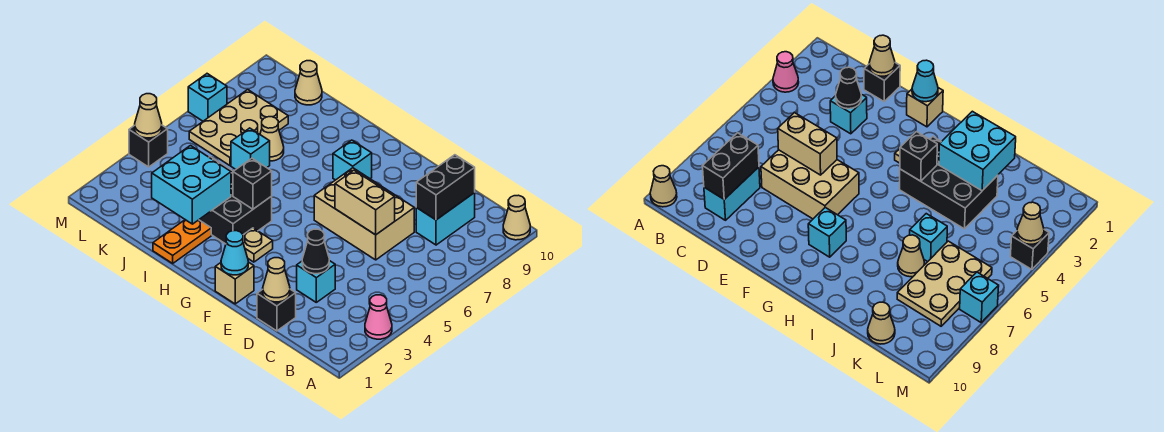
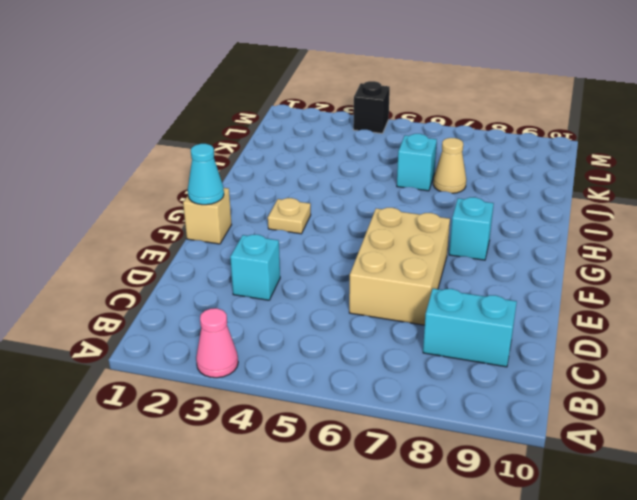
none -> tan cone A10 level 1
none -> black brick D1 level 1
none -> black brick H3:J4 level 1

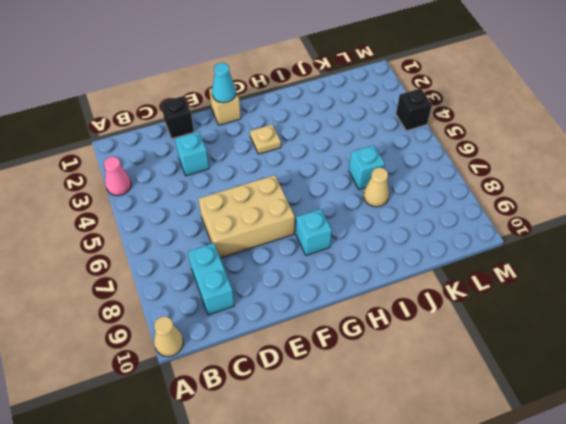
none -> black brick H3:J4 level 1
none -> orange plate I1:I2 level 1
none -> tan plate K6:L8 level 1

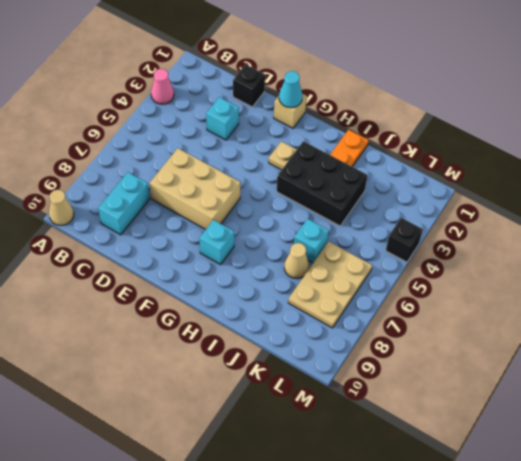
none -> tan cone K10 level 1
none -> cyan brick M7 level 1
none -> black brick C8:C9 level 2

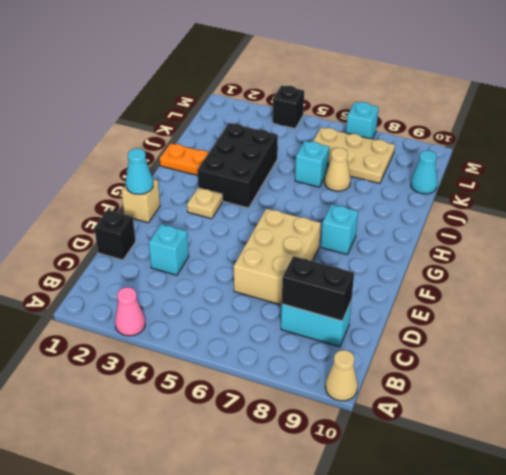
cyan cone K10 level 1 -> tan cone K10 level 1
none -> tan cone D1 level 2
none -> black cone D3 level 2
none -> tan brick D6:E6 level 2

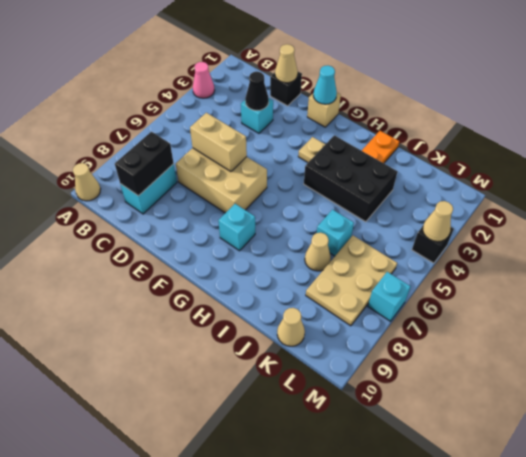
none -> black brick H4 level 2
none -> cyan brick I2:J3 level 2

